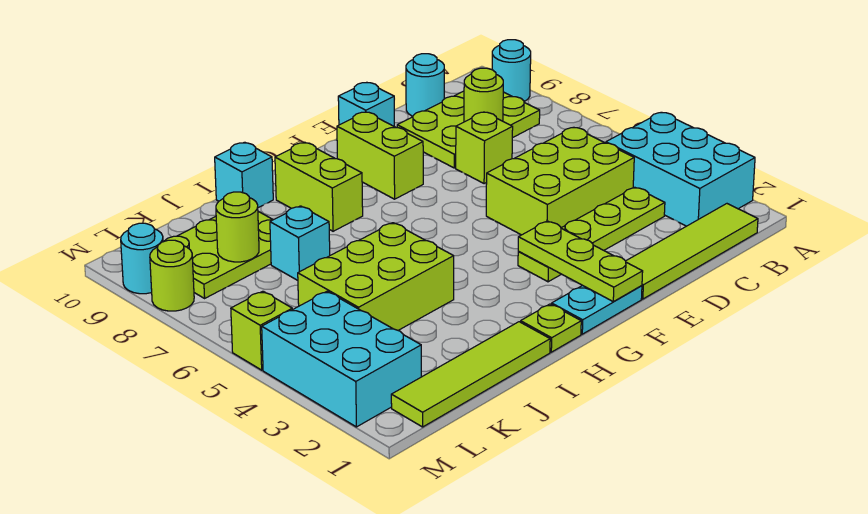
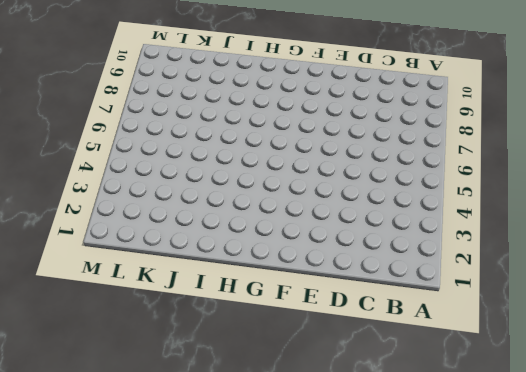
none -> cyan brick A2:B4 level 1
none -> cyan round brick A9 level 1
none -> lime tile B1:E1 level 1

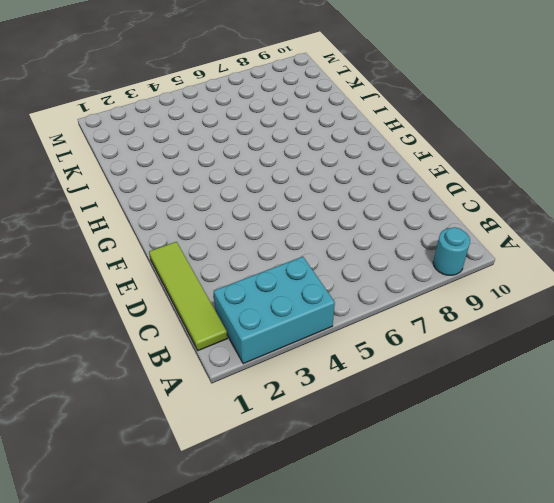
none -> lime plate B8:D9 level 1
none -> lime plate C3:F3 level 1
none -> lime brick C4:E5 level 1

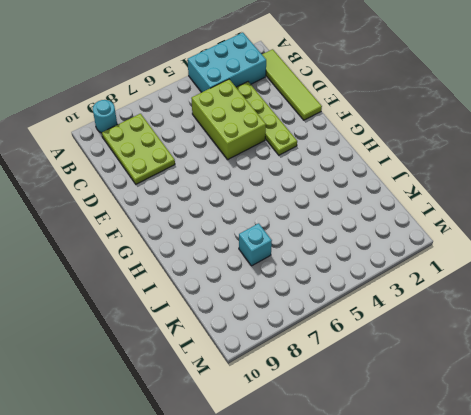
none -> cyan round brick C10 level 1
none -> lime brick D7 level 1
none -> cyan brick E10 level 1

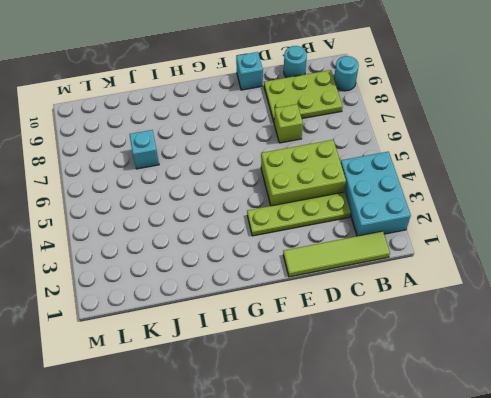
none -> cyan plate F1:G1 level 1
none -> lime brick F8:F9 level 1
none -> lime plate H1 level 1

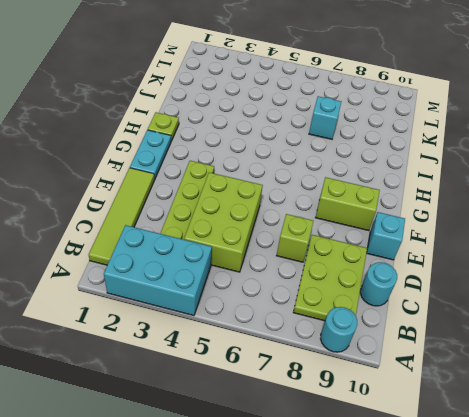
none -> lime brick H8:H9 level 1
none -> lime tile I1:L1 level 1
none -> lime brick I4:K5 level 1

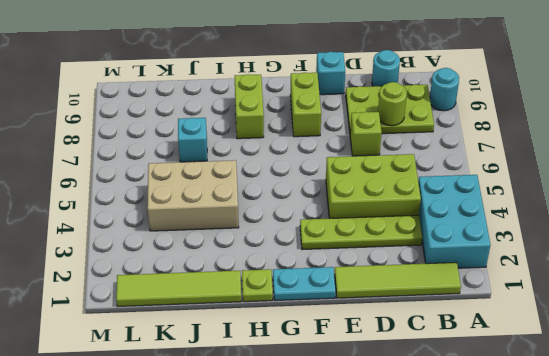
tan brick I4:K5 level 1 -> lime brick I4:K5 level 1
none -> cyan brick I10 level 1
none -> lime plate J8:L9 level 1
none -> cyan brick L2:M4 level 1

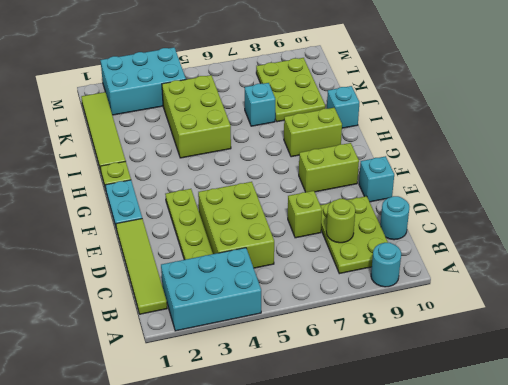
none -> lime brick M5 level 1
none -> lime round brick M8 level 1
none -> cyan round brick M9 level 1

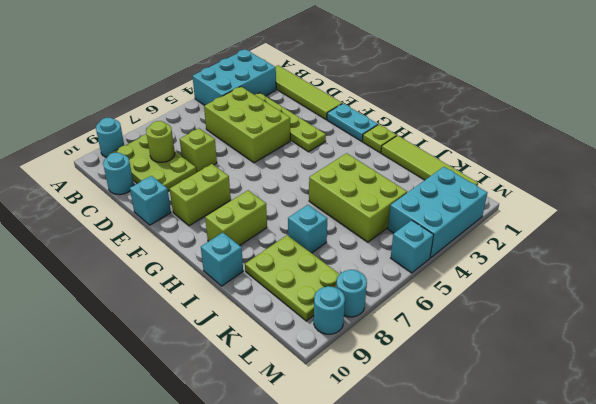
cyan brick M5 level 1 -> lime brick M5 level 1
cyan round brick M8 level 1 -> lime round brick M8 level 1
none -> lime plate F1:F3 level 2
none -> lime round brick K8 level 2

